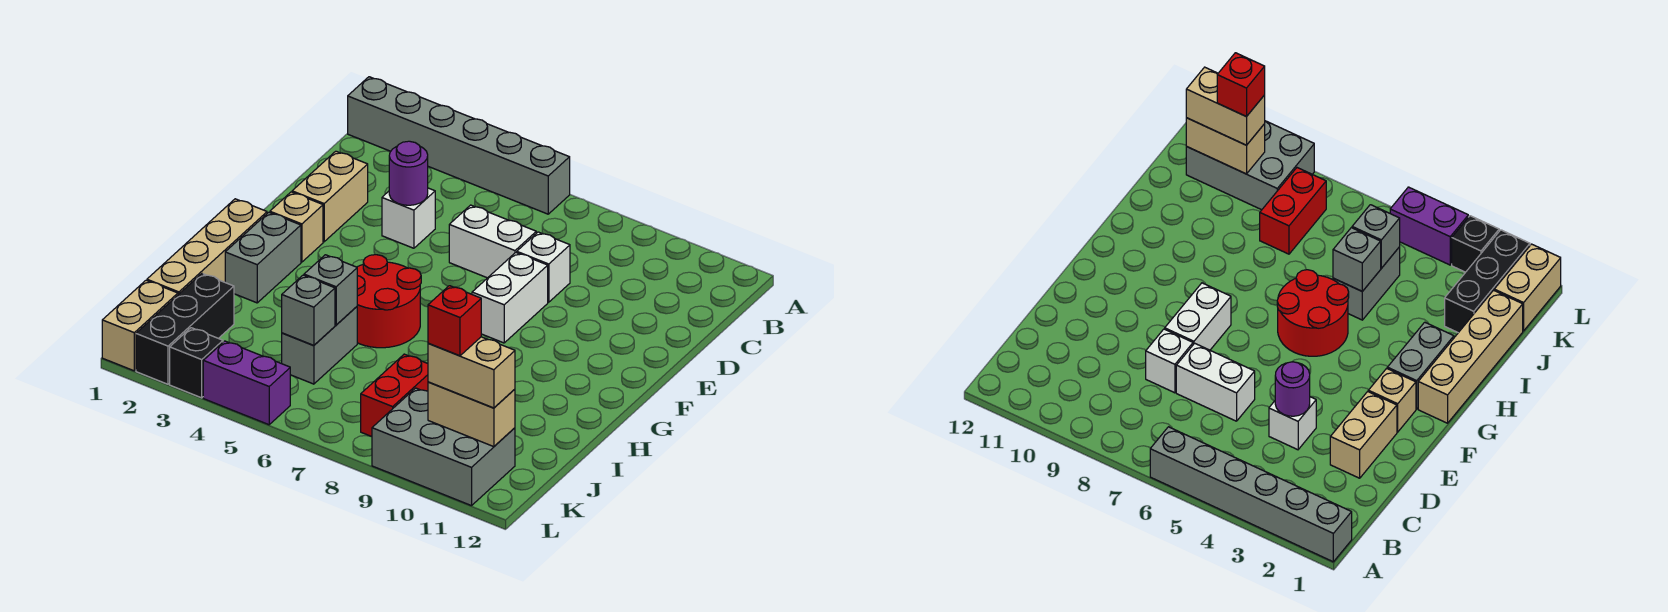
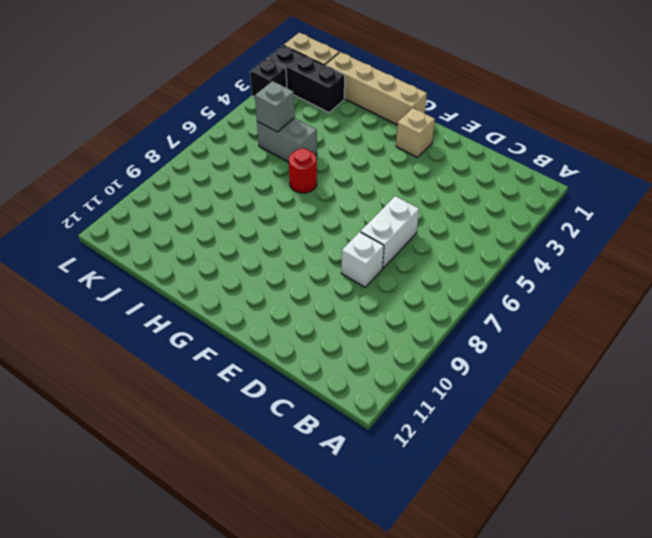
red round brick H6 level 1 -> red round brick G5:H6 level 1
none -> grey brick A1:A6 level 1
none -> tan brick D2:E2 level 1
none -> white brick D4 level 1

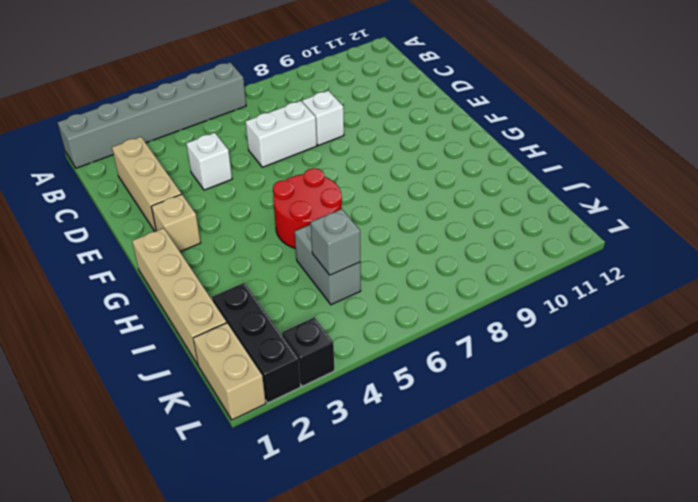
tan brick C2:E2 level 1 -> tan brick D2:E2 level 1
none -> white brick E8:F8 level 1
none -> grey brick G2:H2 level 1
none -> red brick J8:K8 level 1

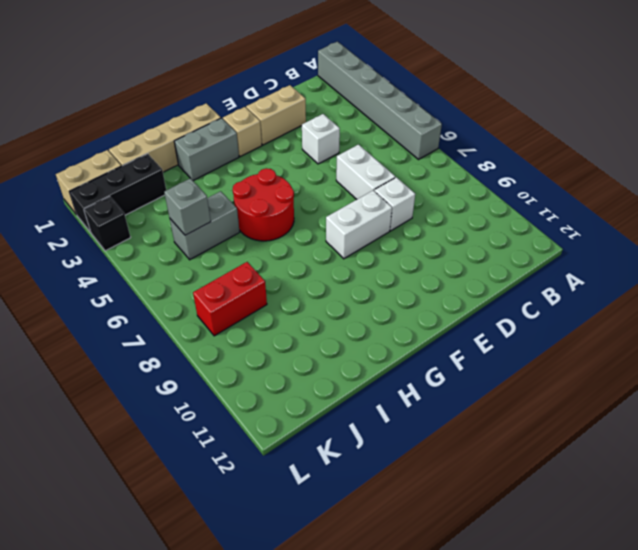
none -> grey brick K9:L11 level 1
none -> purple brick L4:L5 level 1
none -> purple round brick D4 level 2

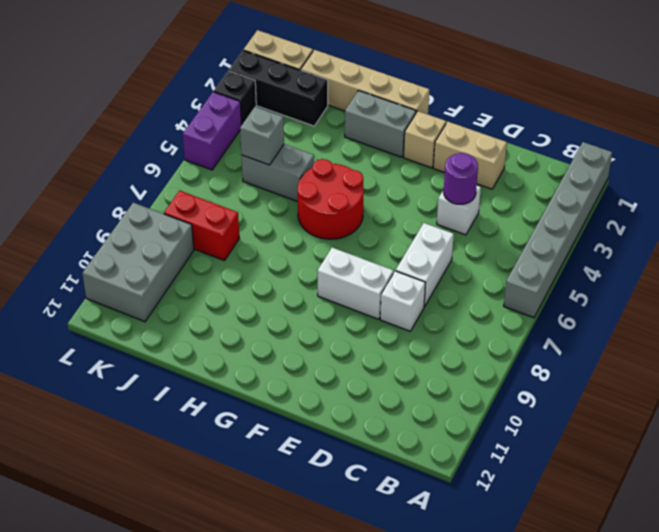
none -> grey brick I5 level 2
none -> tan brick K10:K11 level 2
none -> tan brick K10:K11 level 3

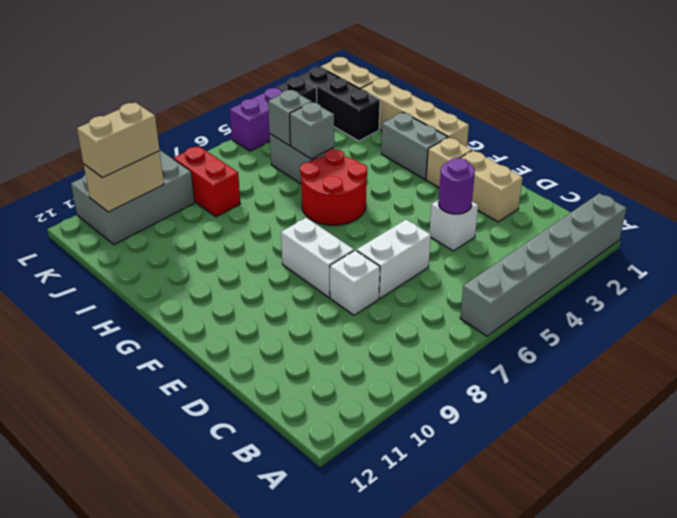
none -> red brick K10 level 4

